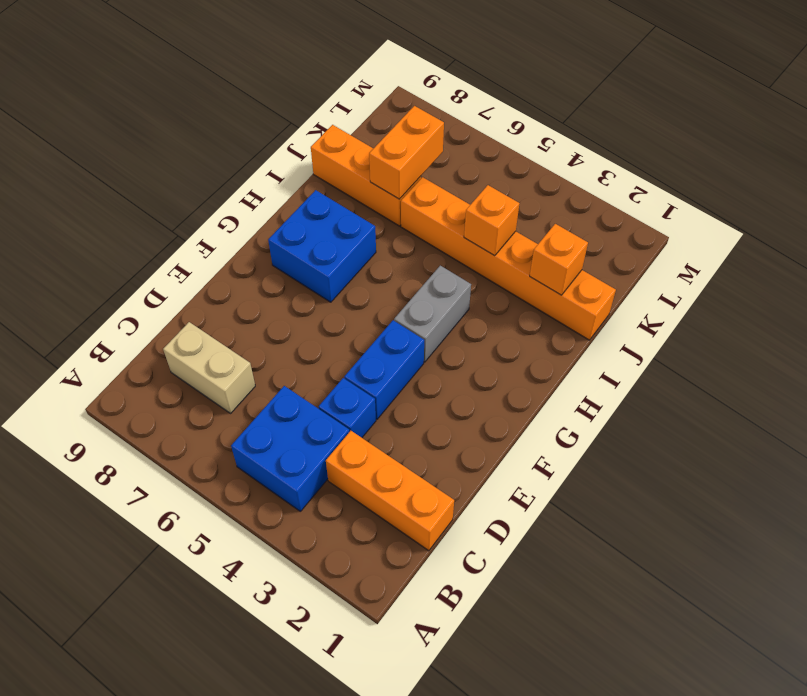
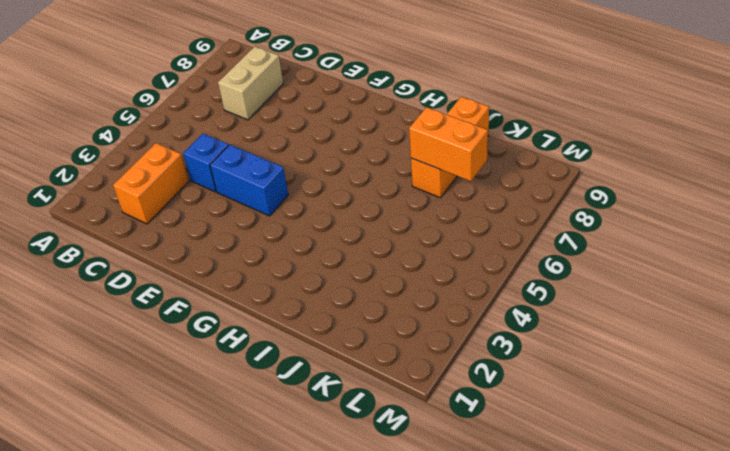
orange brick C2:C3 level 1 -> orange brick C1:C3 level 1
none -> blue brick B4:C5 level 1
none -> grey brick G4:H4 level 1
none -> blue brick G7:H8 level 1

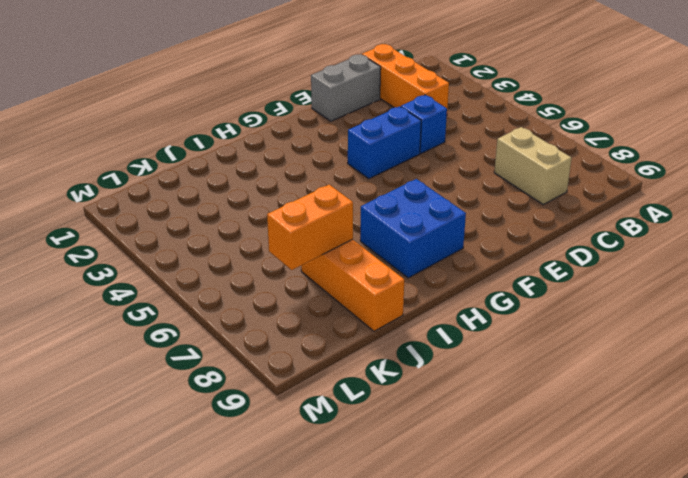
grey brick D1:E1 level 1 -> grey brick G4:H4 level 1
none -> blue brick B4:C5 level 1
none -> orange brick J1:J6 level 1
none -> orange brick J2 level 2

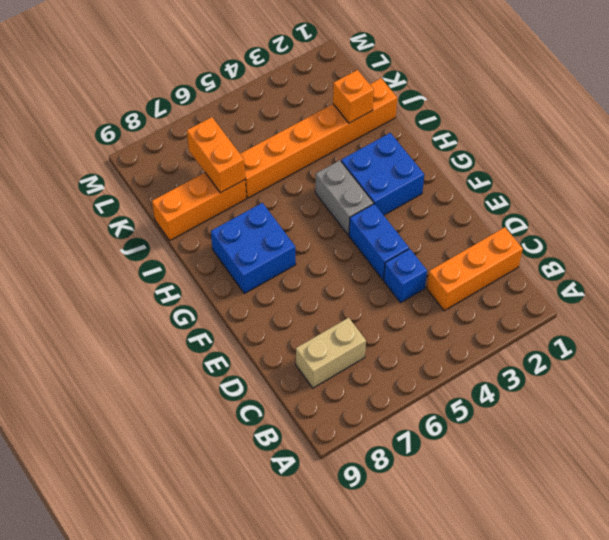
blue brick G2:H3 level 1 -> blue brick B4:C5 level 1
none -> orange brick J4 level 2

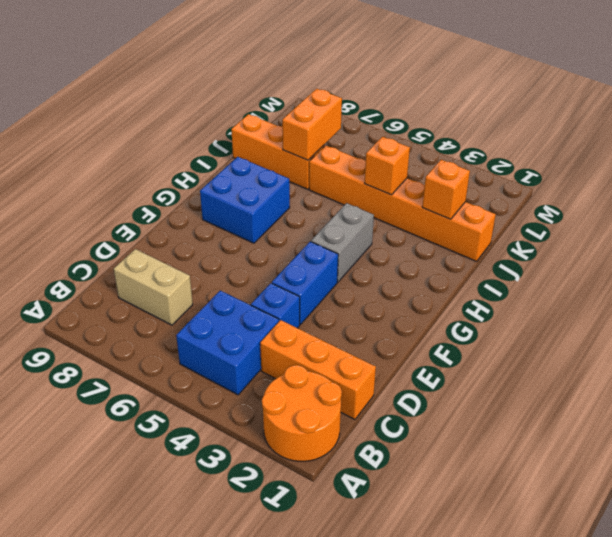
orange round brick A1:B2 level 1 -> none

